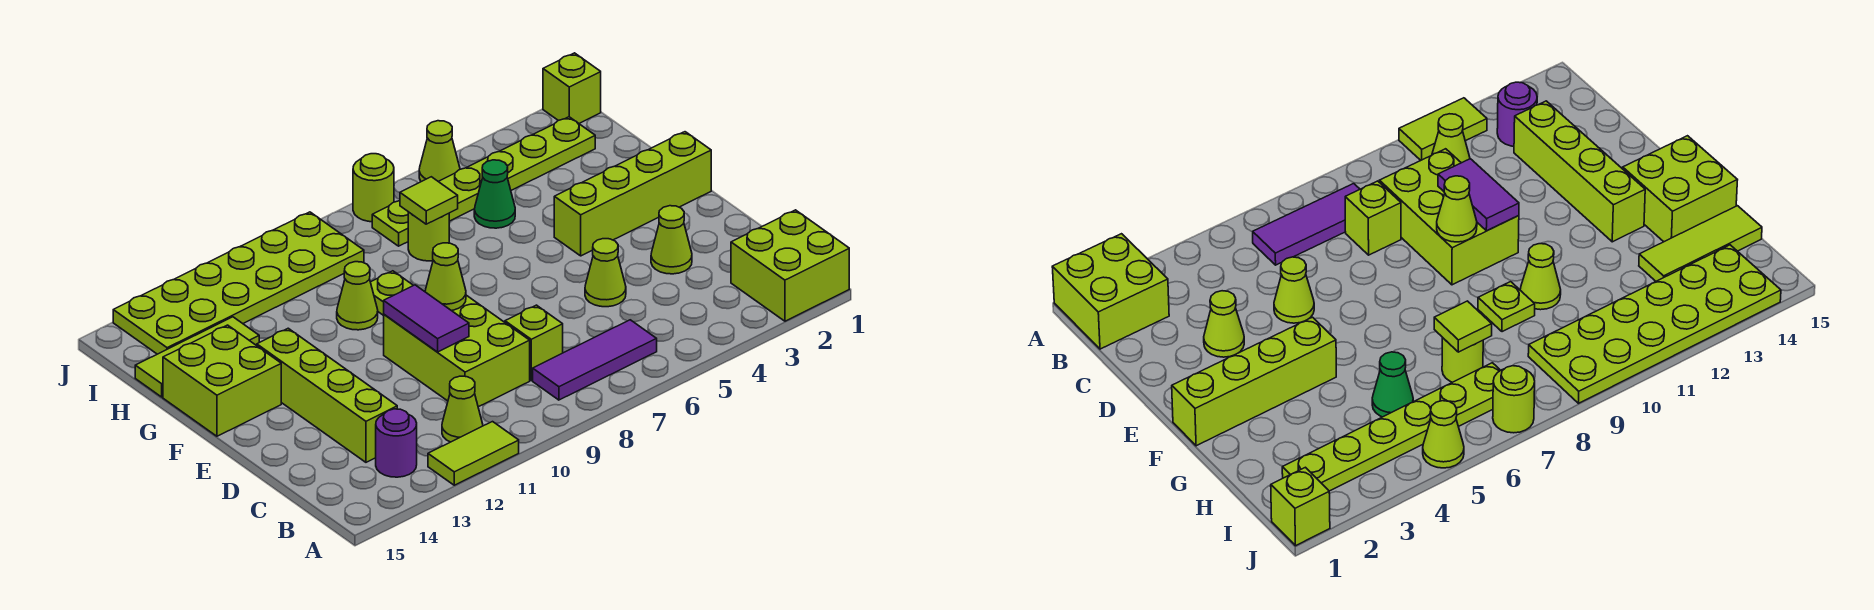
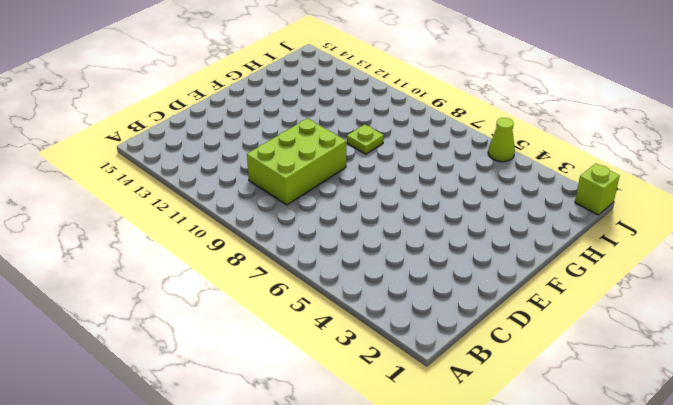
none -> lime brick A1:B2 level 1
none -> lime tile A11:A12 level 1
none -> purple tile B6:B8 level 1

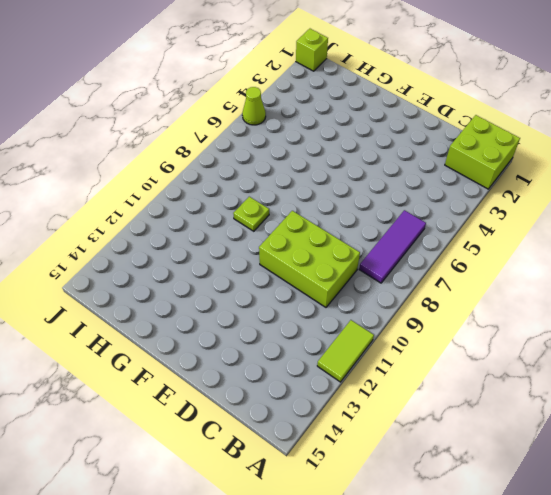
none -> lime cone B11 level 1
none -> purple round brick B13 level 1
none -> lime brick C8 level 1

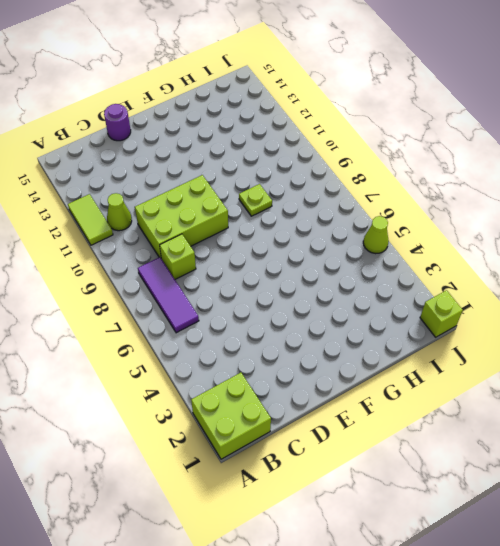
purple round brick D15 level 1 -> purple round brick B13 level 1
none -> lime brick C13:F13 level 1
none -> lime cone D3 level 1
none -> lime cone D5 level 1

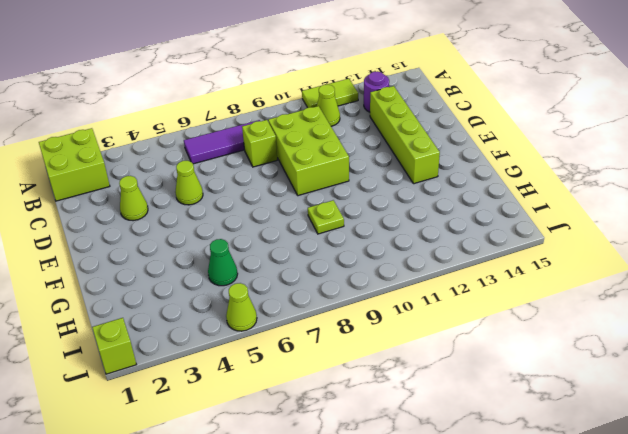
none -> lime brick F1:F4 level 1
none -> lime brick F14:G15 level 1
none -> lime cone G10 level 1

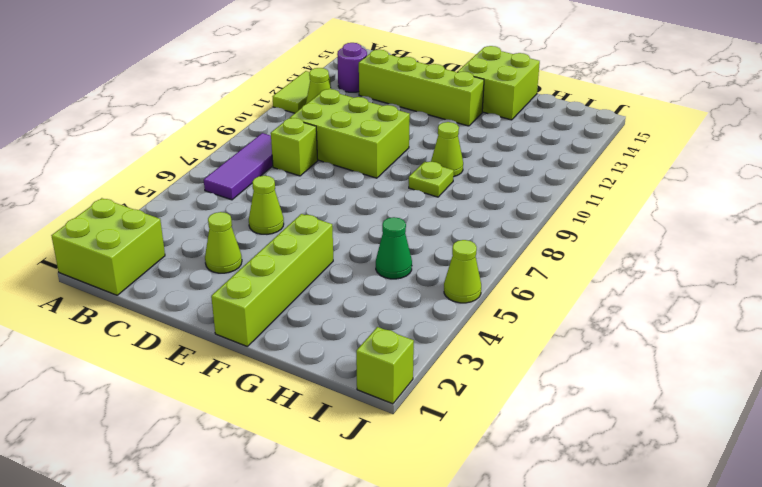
none -> lime round brick H7 level 1
none -> lime tile H13:H15 level 1
none -> lime plate I2:I7 level 1

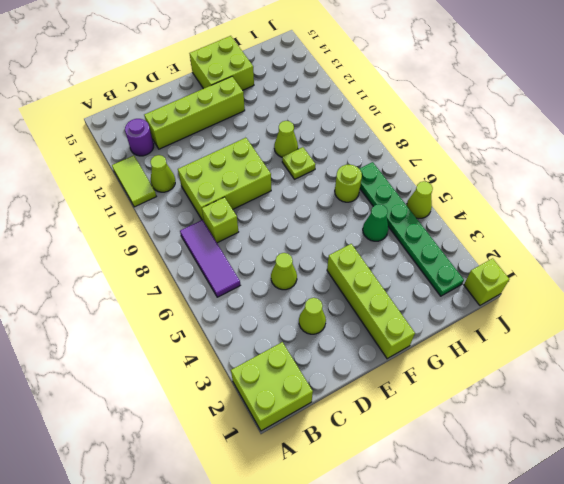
green plate I2:I7 level 1 -> lime plate I2:I7 level 1
none -> lime tile H13:H15 level 1
none -> lime plate I9:J14 level 1
none -> lime round brick J7 level 1

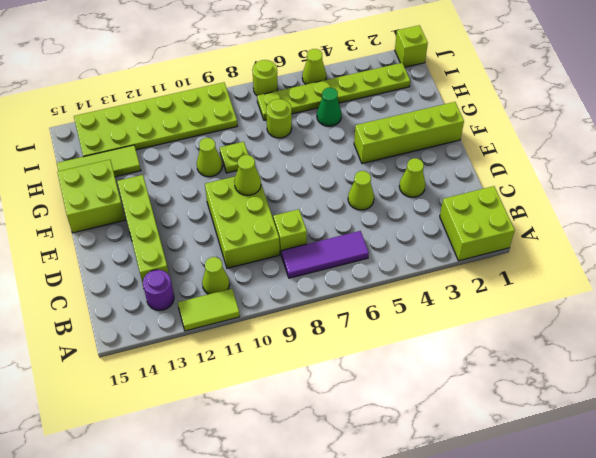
none -> purple tile D10:E10 level 2
none -> lime tile H7 level 2

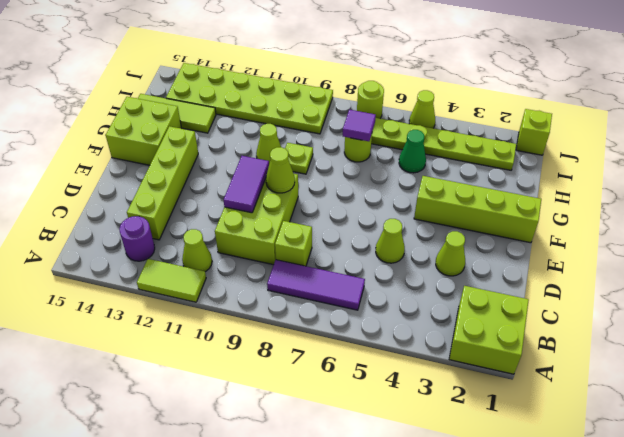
purple tile H7 level 2 -> lime tile H7 level 2

